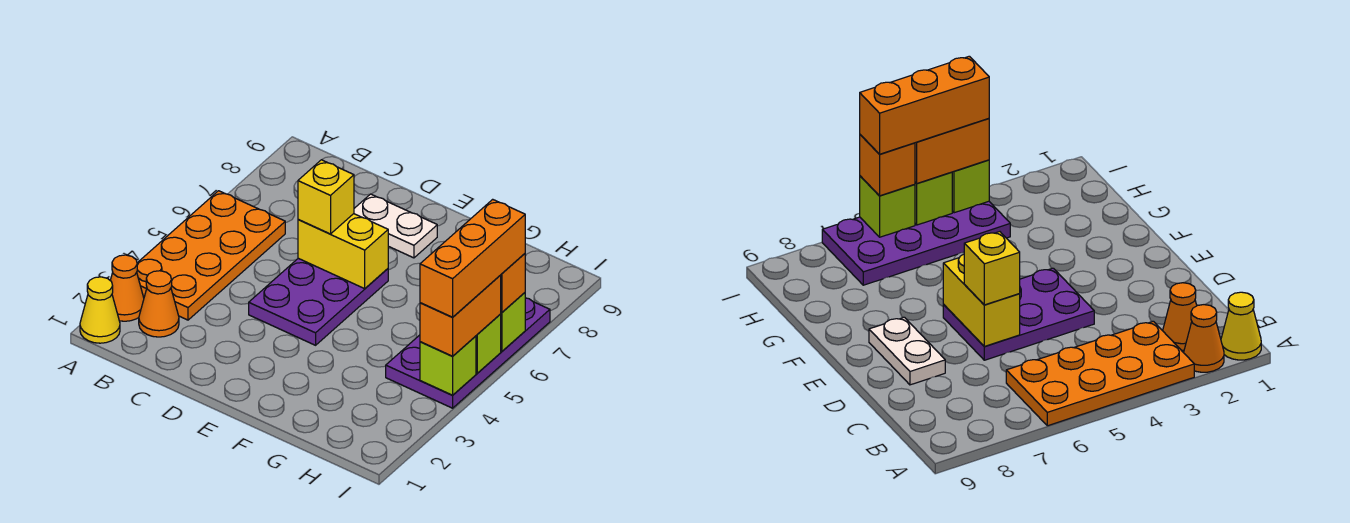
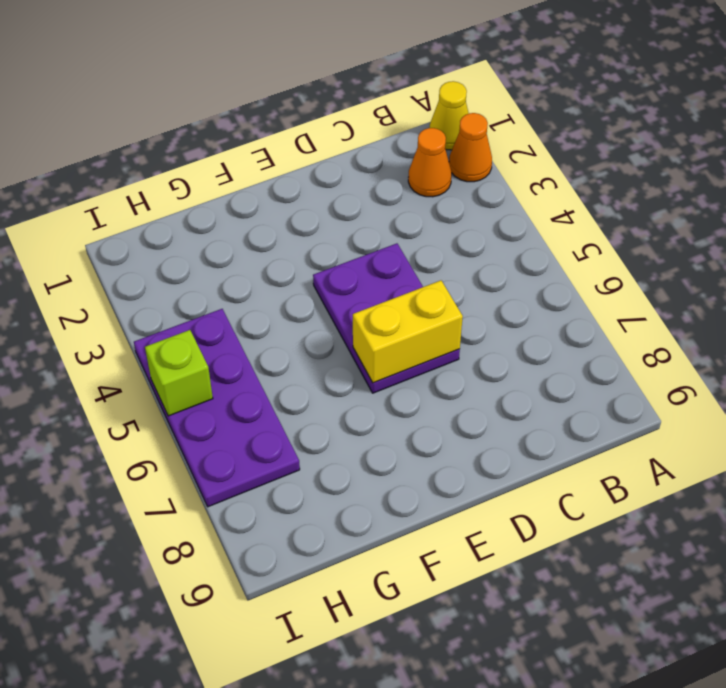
none -> orange plate A3:B6 level 1
none -> white plate D8:E8 level 1
none -> lime brick I4 level 2

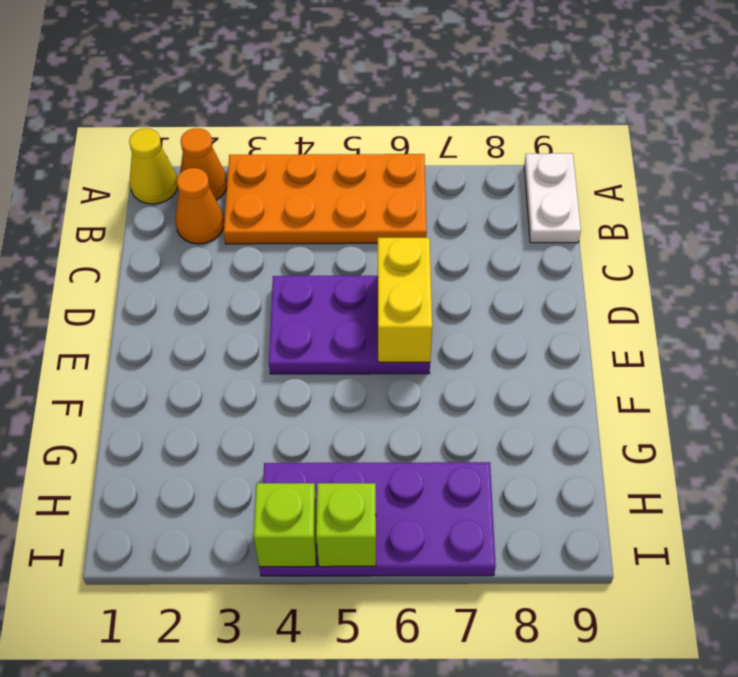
white plate A9:B9 level 1 -> white plate D8:E8 level 1
none -> lime brick I6 level 2
none -> yellow brick D6 level 3
none -> orange brick I4:I5 level 3

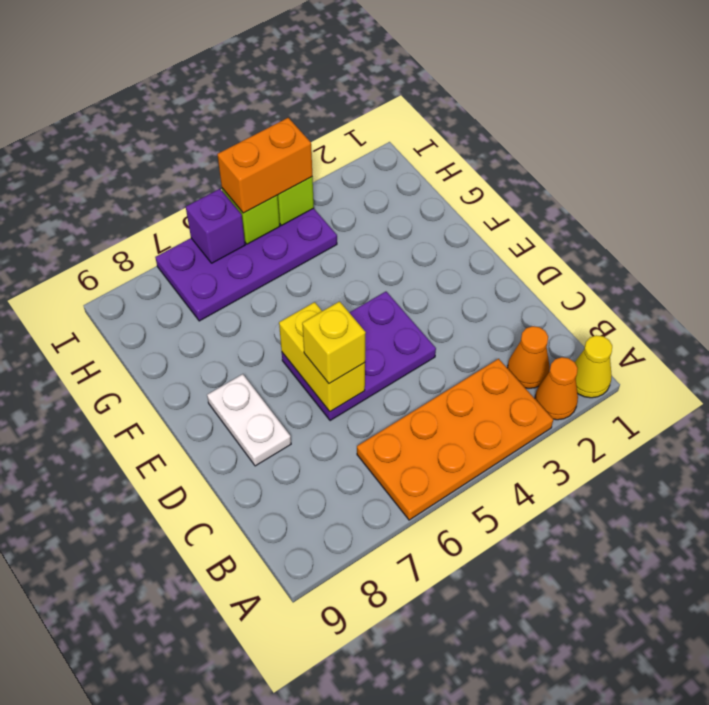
purple brick I6 level 2 -> lime brick I6 level 2
none -> orange brick I6 level 3
none -> orange brick I4:I6 level 4

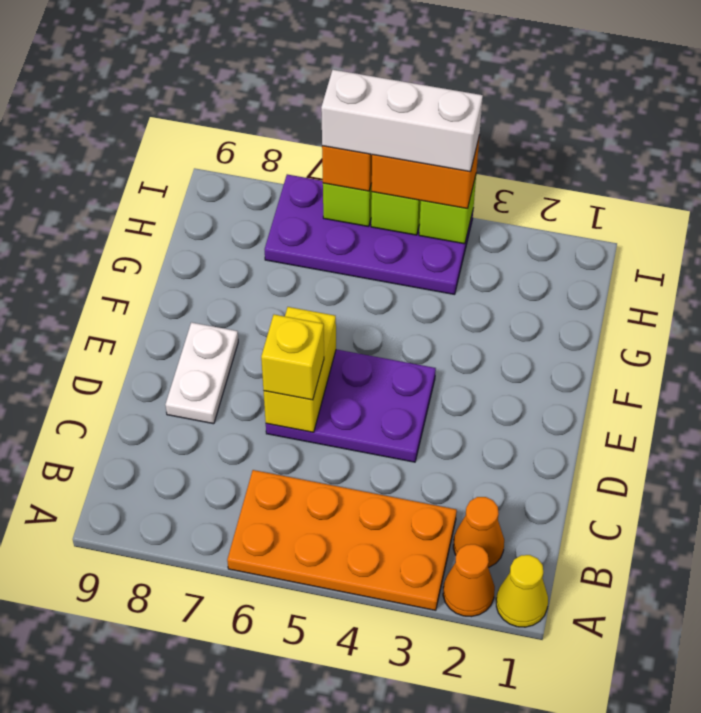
white brick I4:I6 level 4 -> orange brick I4:I6 level 4

